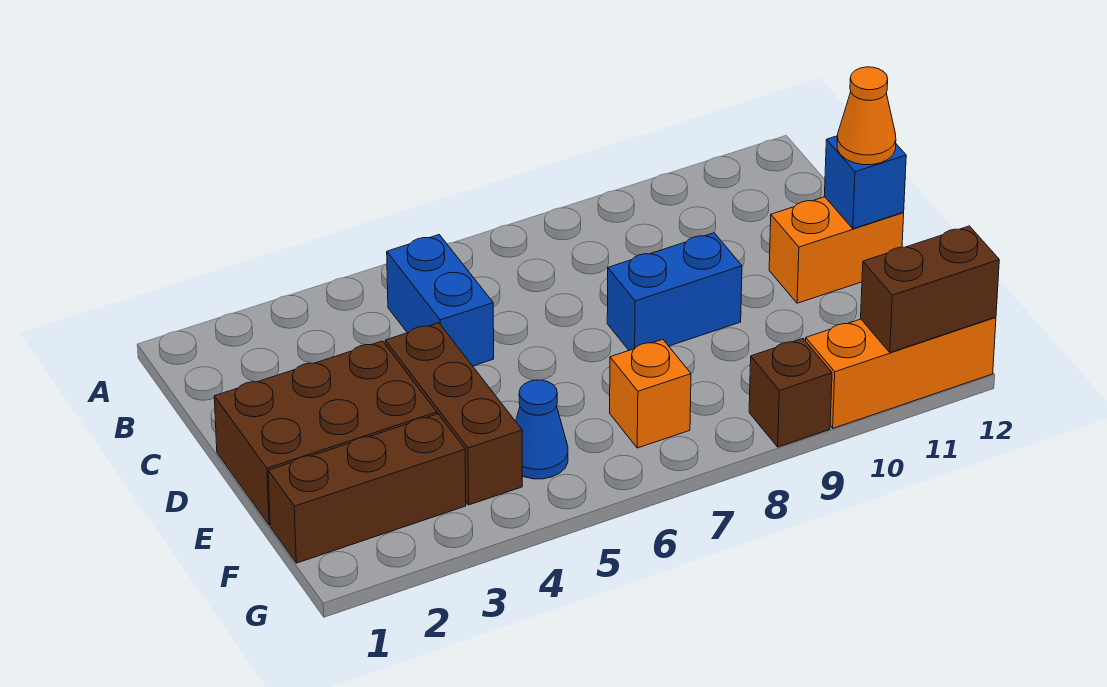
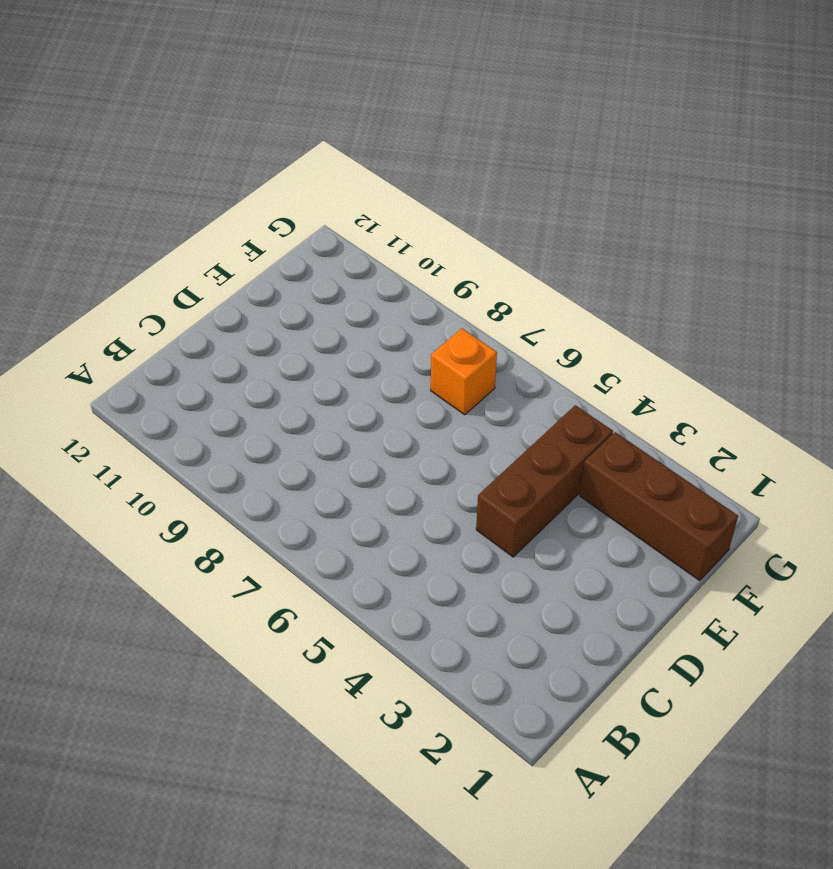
none -> blue brick B5:C5 level 1
none -> brown brick D1:E3 level 1
none -> blue brick D8:D9 level 1

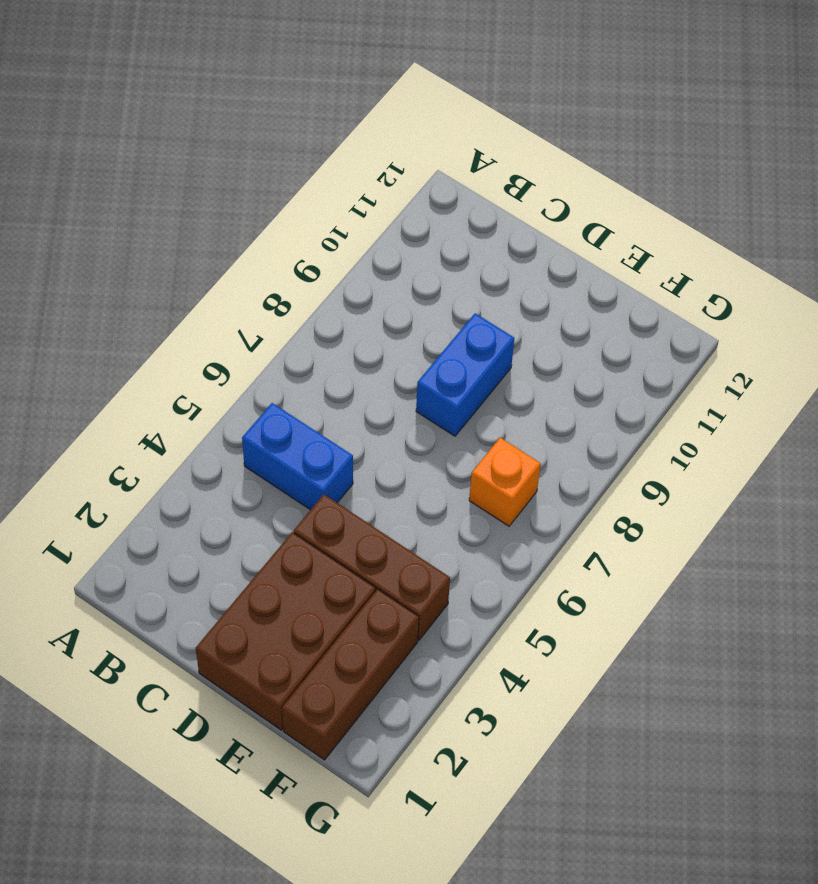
none -> orange brick D11:D12 level 1
none -> blue cone F5 level 1
none -> brown brick G9 level 1

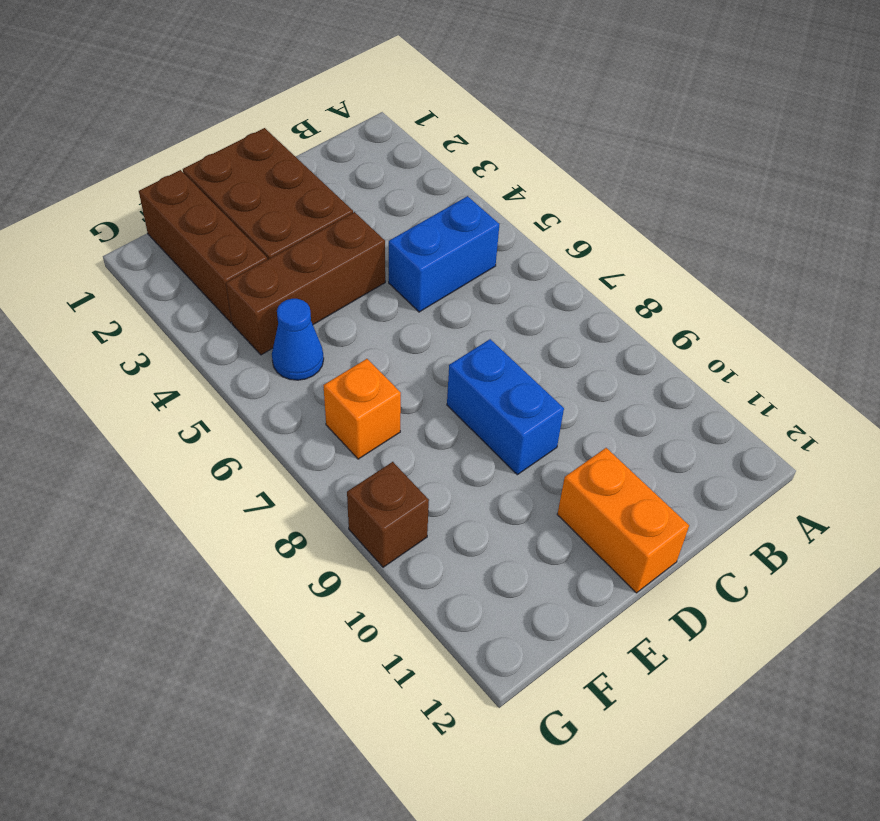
none -> orange brick G10:G12 level 1
none -> blue brick D12 level 2
none -> brown brick G11:G12 level 2

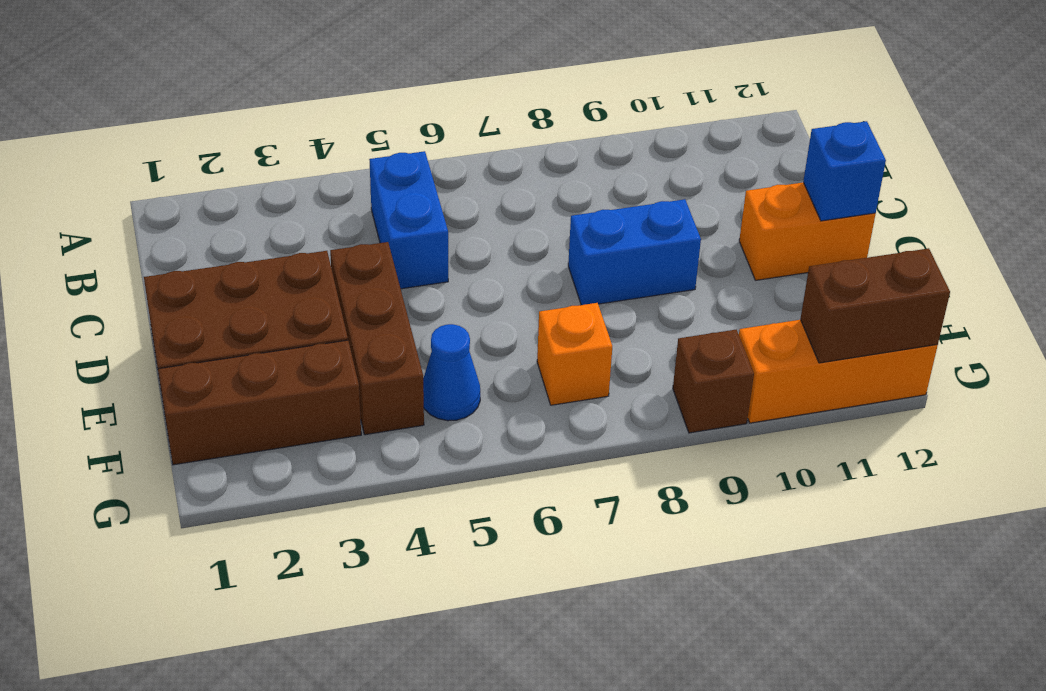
none -> orange cone D12 level 3

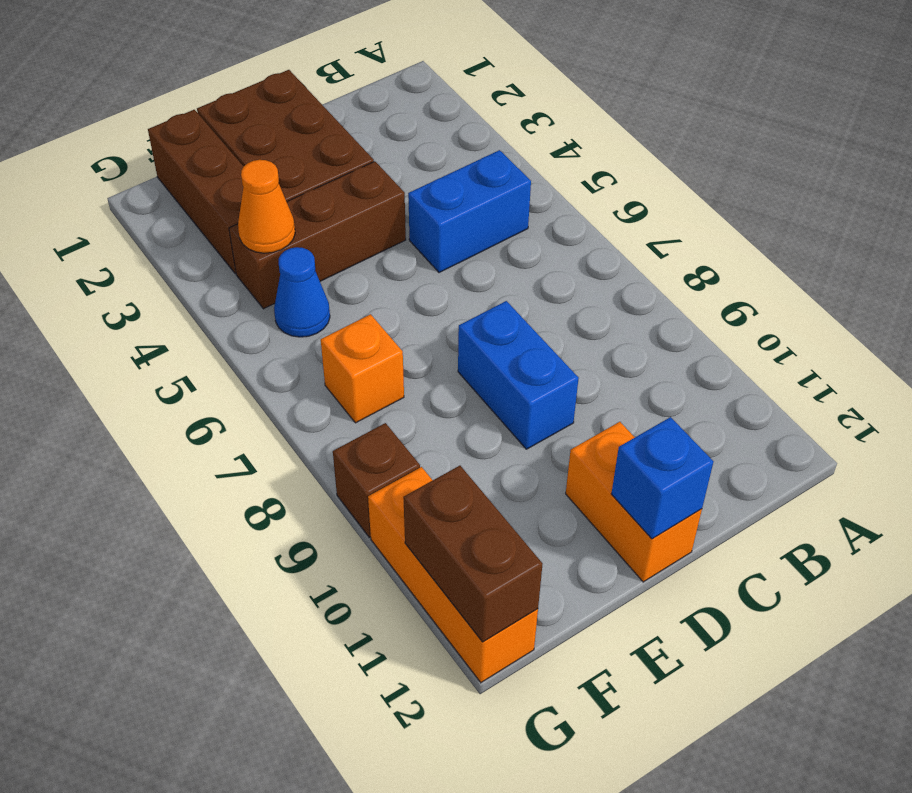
orange cone F4 level 2 -> orange cone D12 level 3

